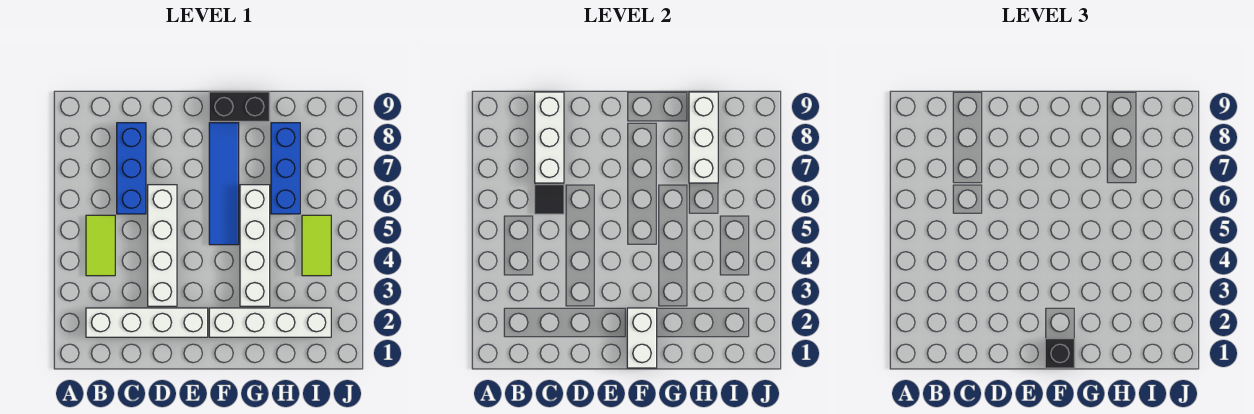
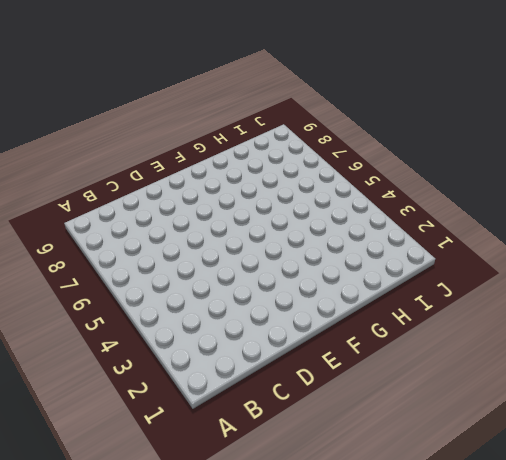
none -> white brick B2:E2 level 1
none -> lime tile B4:B5 level 1
none -> blue brick C6:C8 level 1

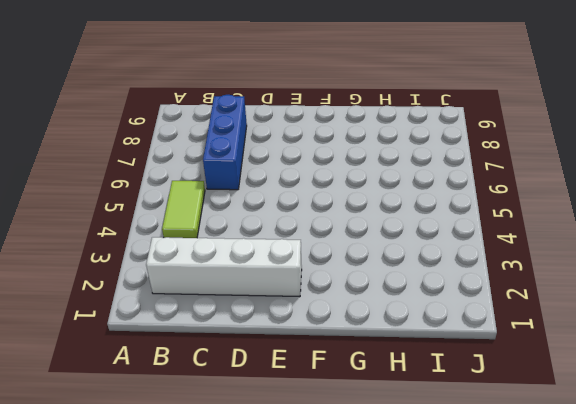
none -> white brick D3:D6 level 1
none -> white brick F2:I2 level 1
none -> blue tile F5:F8 level 1

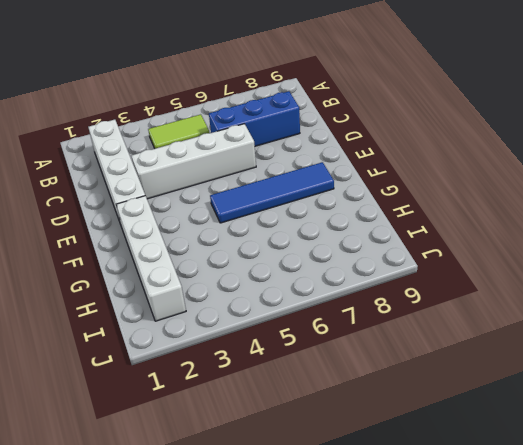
none -> black brick F9:G9 level 1
none -> white brick G3:G6 level 1
none -> blue brick H6:H8 level 1

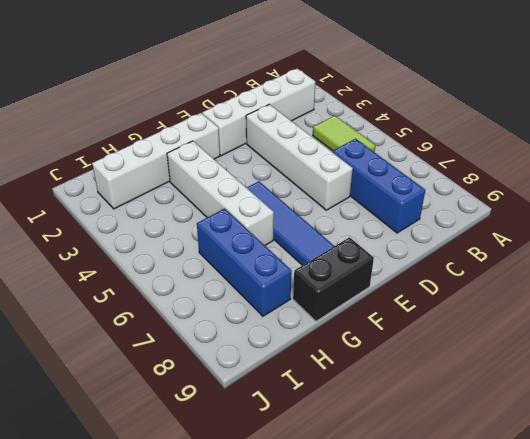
none -> lime tile I4:I5 level 1
none -> black tile C6 level 2
none -> white brick C7:C9 level 2

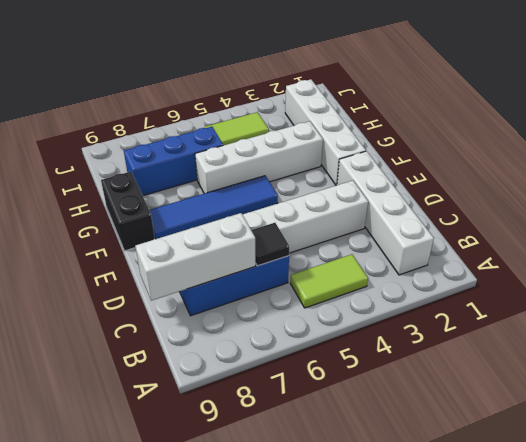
none -> white brick F1:F2 level 2
none -> white brick H7:H9 level 2
none -> black brick F1 level 3

